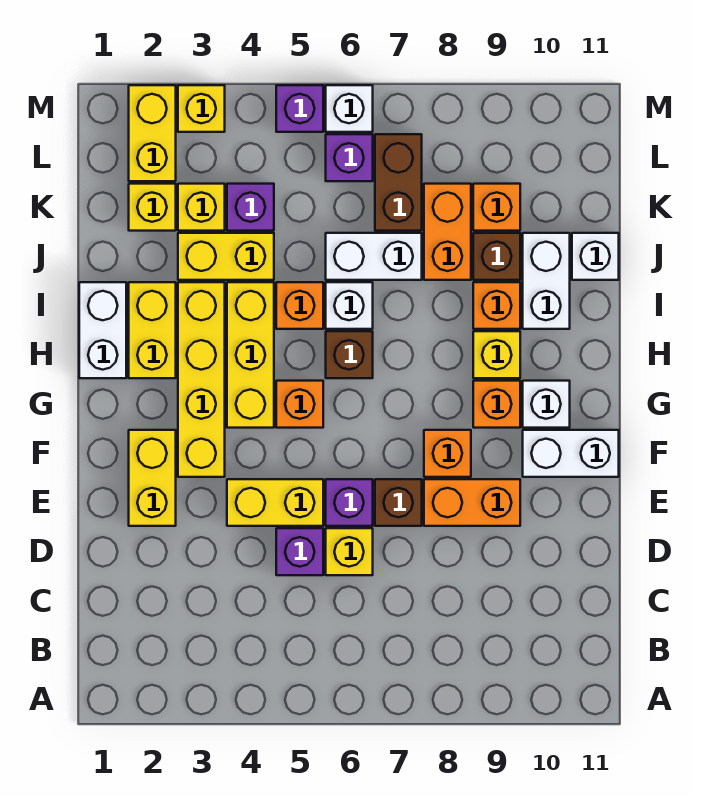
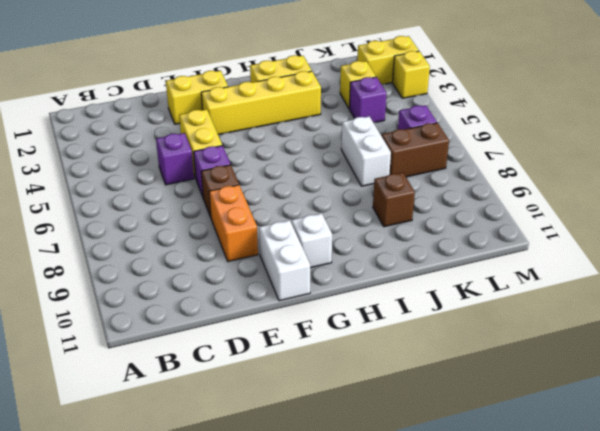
none -> yellow brick D6 level 1
none -> orange brick F8 level 1
none -> yellow brick G4:I4 level 1
none -> orange brick G5 level 1

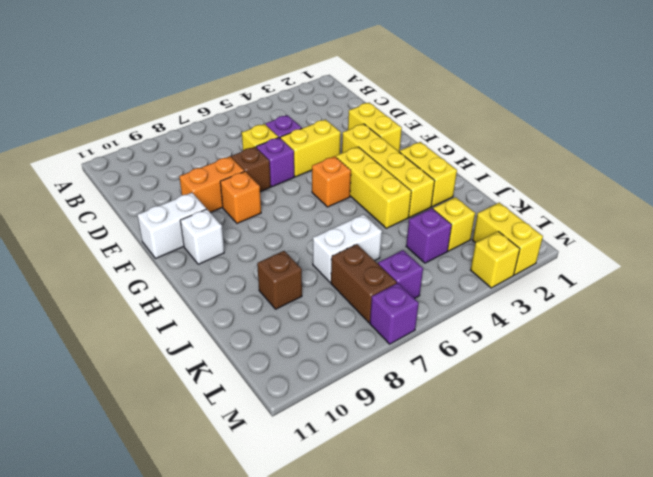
purple brick M7 level 1 -> purple brick M5 level 1
none -> orange brick G9 level 1
none -> white brick H1:I1 level 1
none -> brown brick H6 level 1
none -> yellow brick H9 level 1

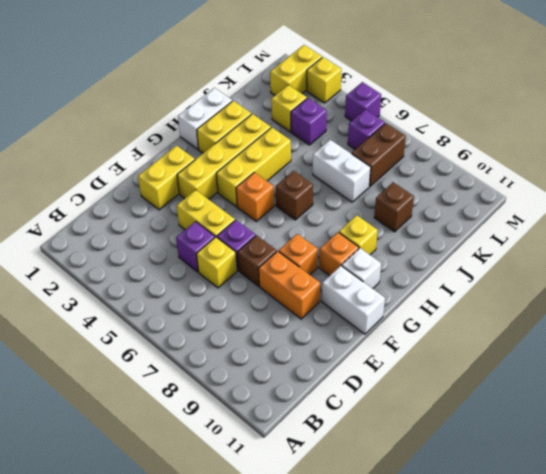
none -> orange brick I5 level 1
none -> white brick I6 level 1
none -> orange brick I9 level 1
none -> white brick I10:J10 level 1

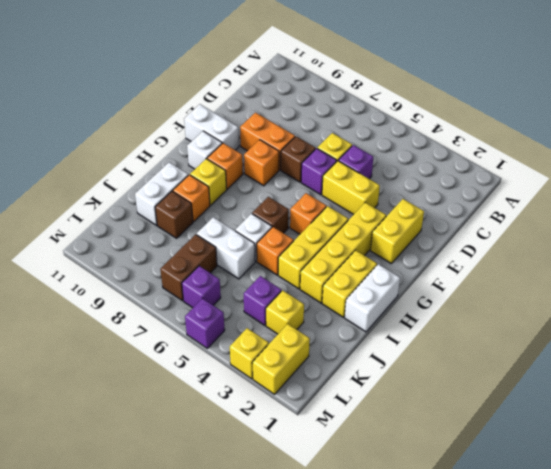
none -> yellow brick J3:J4 level 1
none -> orange brick J8:K8 level 1
none -> white brick J11 level 1
none -> yellow brick K2 level 1

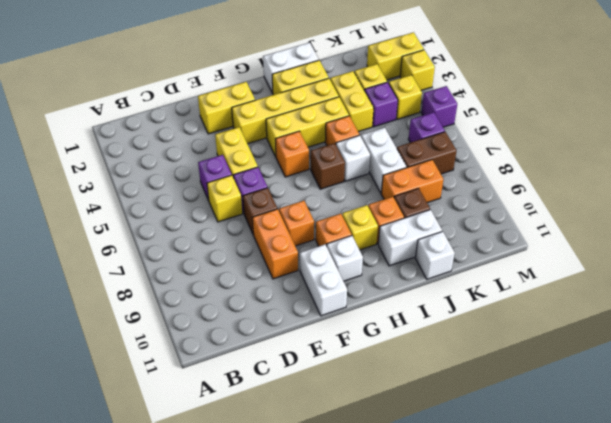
yellow brick L4 level 1 -> yellow brick K2 level 1
none -> orange brick K9 level 1
none -> white brick M6 level 1

